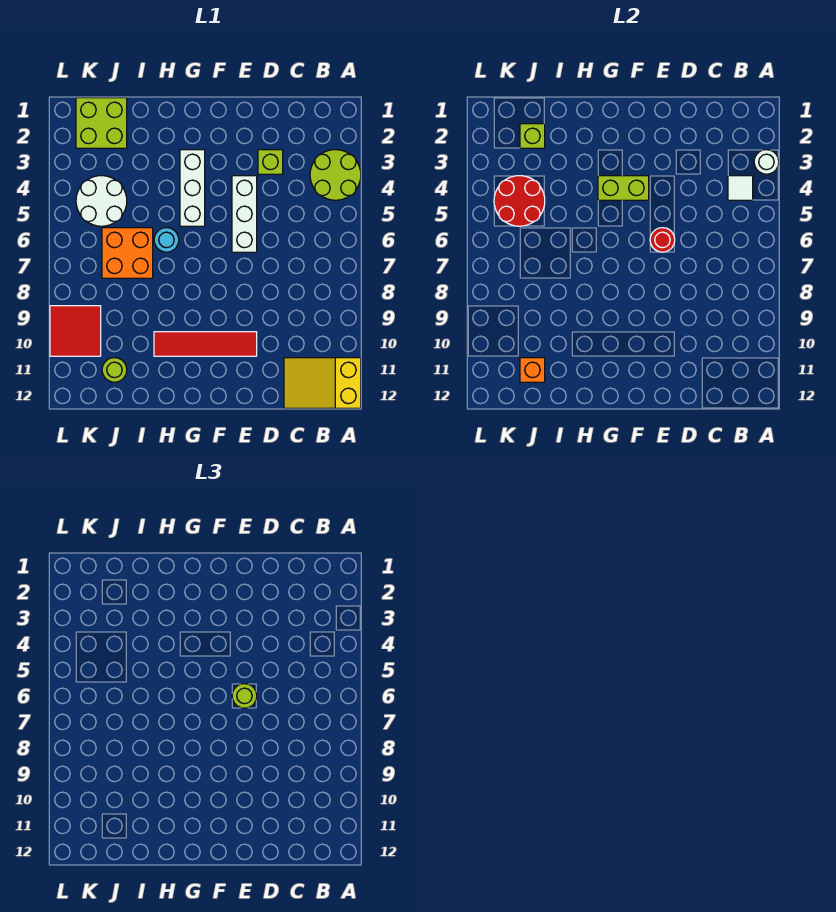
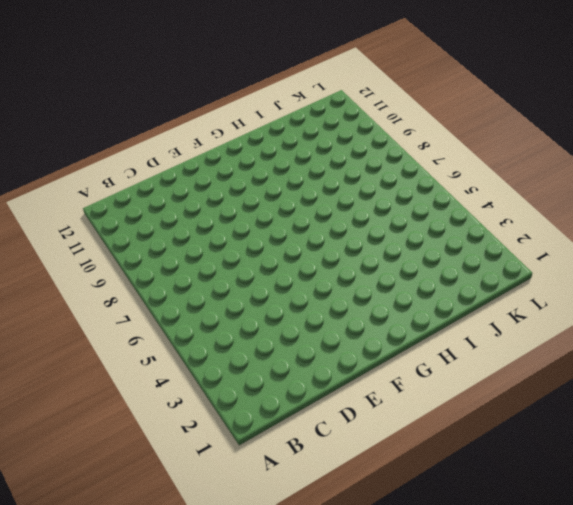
none -> lime round brick A3:B4 level 1
none -> yellow slope A11:C12 level 1 top A
none -> lime brick D3 level 1

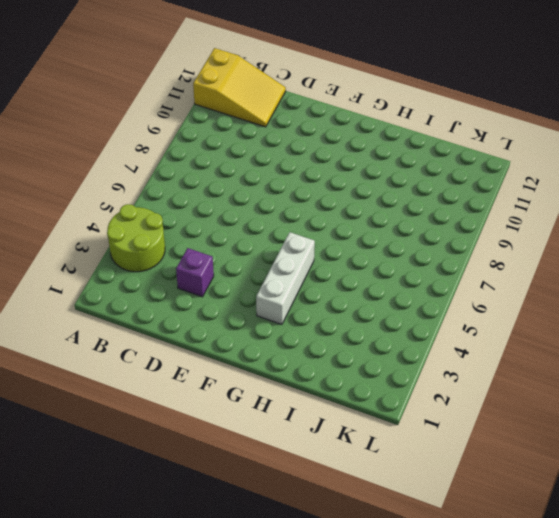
purple brick D3 level 1 -> lime brick D3 level 1
none -> white brick E4:E6 level 1
none -> red tile E10:H10 level 1
none -> cyan round brick H6 level 1

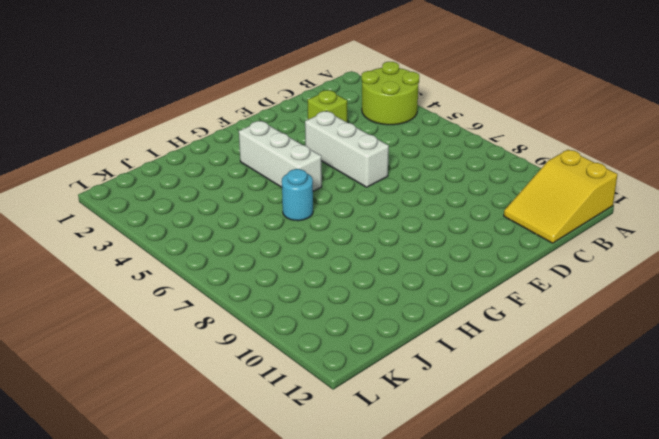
none -> red tile E10:H10 level 1
none -> orange brick I6:J7 level 1
none -> lime brick J1:K2 level 1

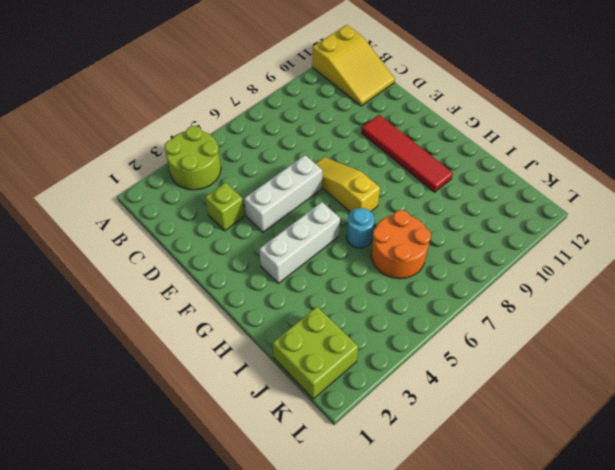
yellow slope E7:G7 level 1 top G -> none
orange round brick I6:J7 level 1 -> orange brick I6:J7 level 1
none -> white round brick J4:K5 level 1
none -> lime round brick J11 level 1
none -> red tile K9:L10 level 1

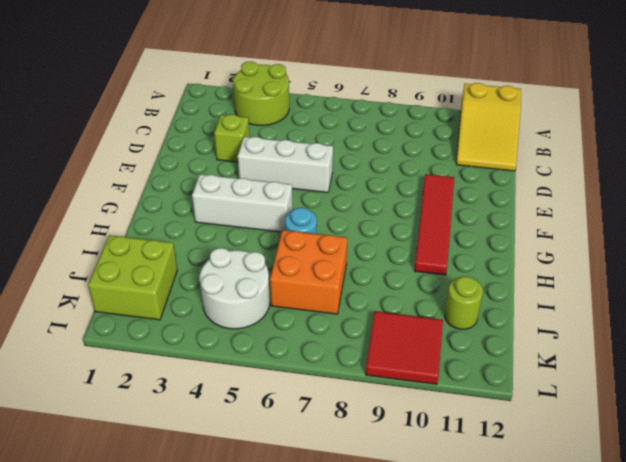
none -> white round brick A3 level 2
none -> white tile B4 level 2
none -> red round brick E6 level 2

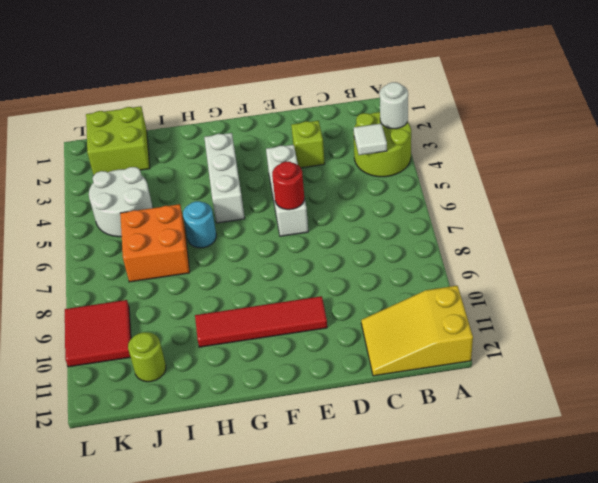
none -> lime brick F4:G4 level 2
none -> lime brick J2 level 2
none -> red round brick J4:K5 level 2

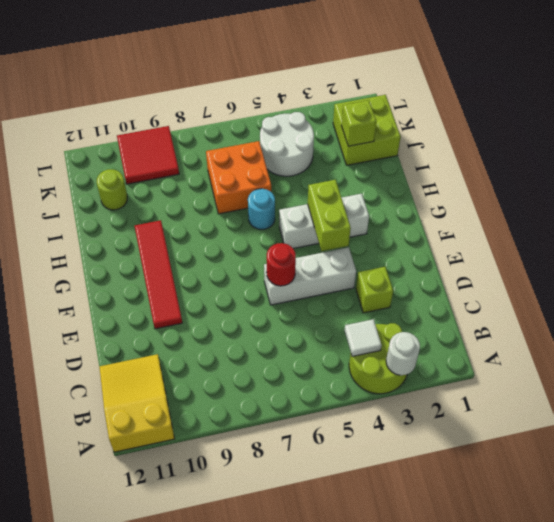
none -> red round brick J4:K5 level 2
none -> orange brick J11 level 2
none -> lime round brick E6 level 3

